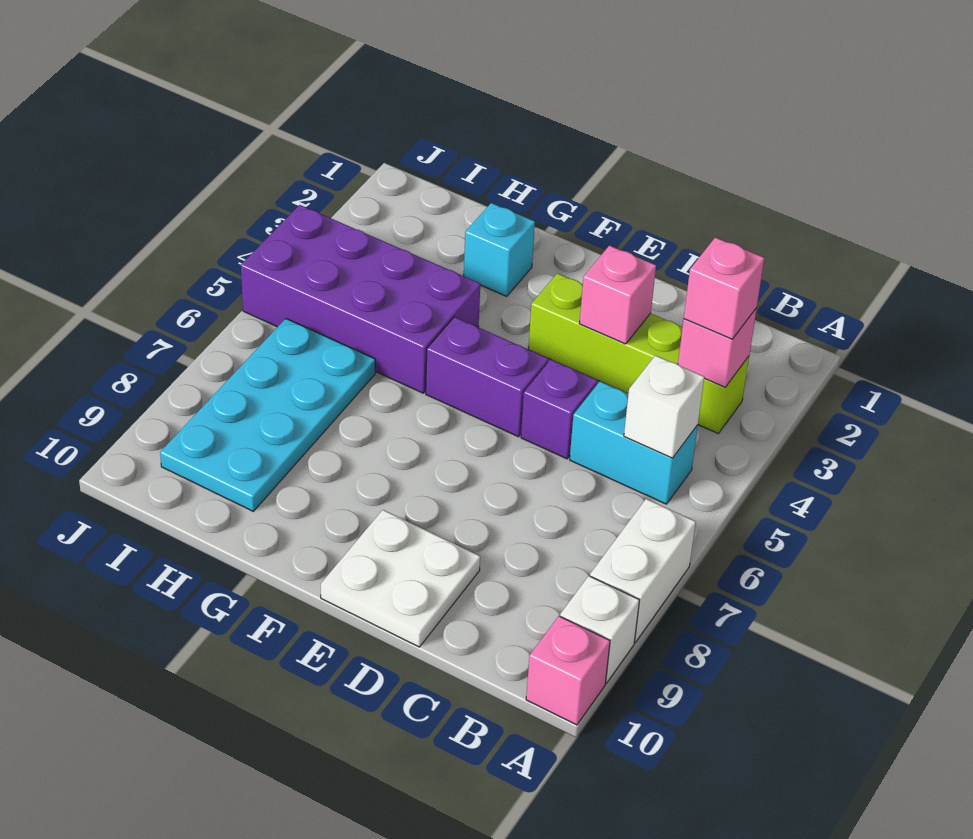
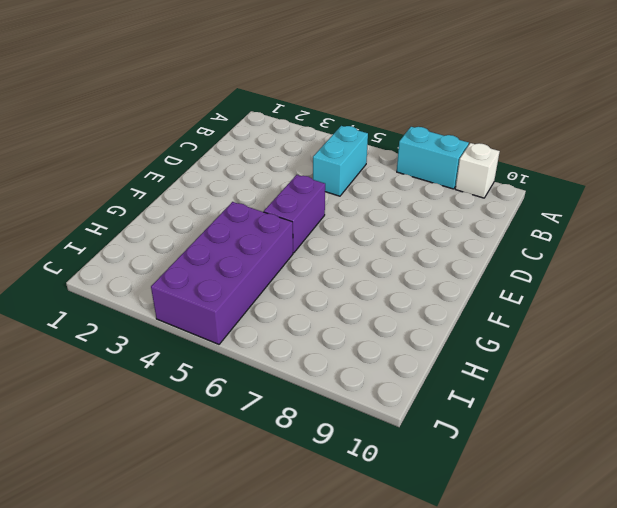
cyan brick A7:A8 level 1 -> white brick A7:A8 level 1
none -> pink brick A10 level 1
none -> lime brick B3:E3 level 1
none -> purple brick D5 level 1

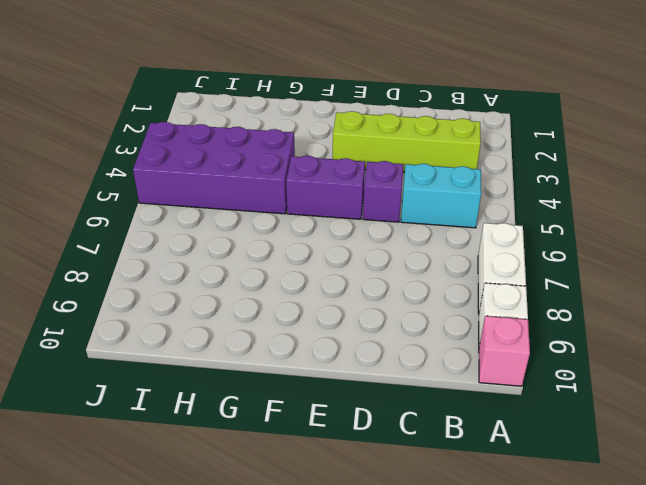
none -> white plate D9:E10 level 1
none -> cyan brick G2 level 1
none -> cyan plate H6:I9 level 1

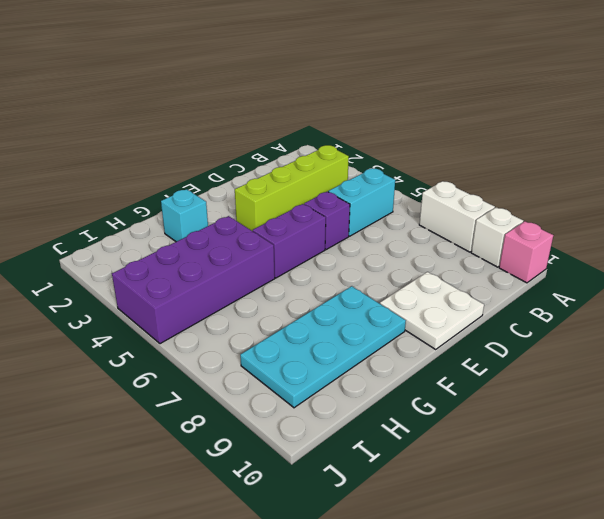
cyan plate F8:I9 level 1 -> cyan plate H6:I9 level 1
none -> pink brick B3 level 2
none -> white brick B5 level 2
none -> pink brick D3 level 2

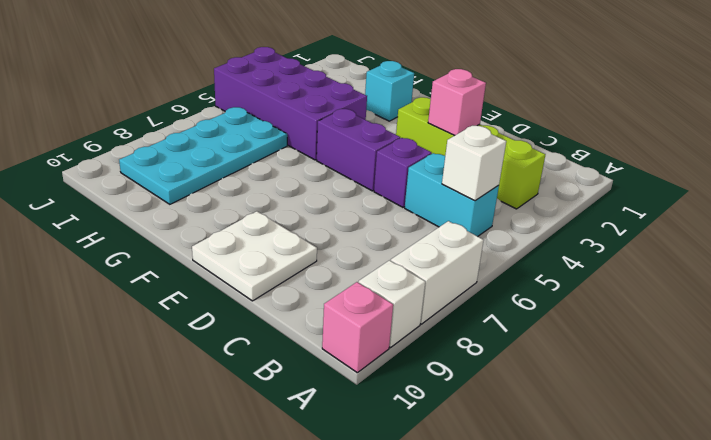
none -> pink brick B3 level 2
none -> pink brick B3 level 3

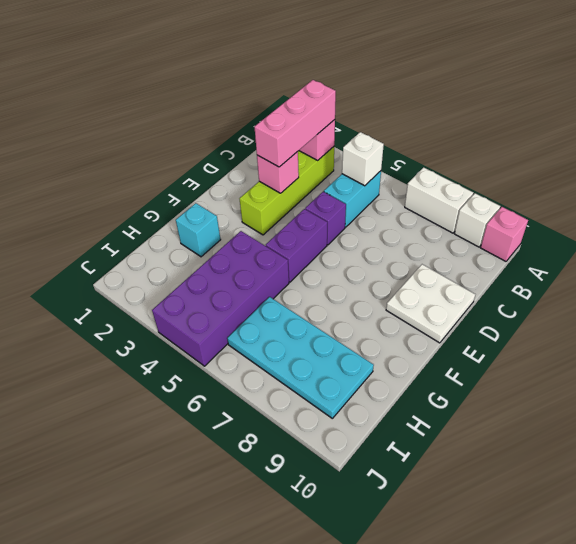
pink brick B3:D3 level 3 -> pink brick B3 level 3

